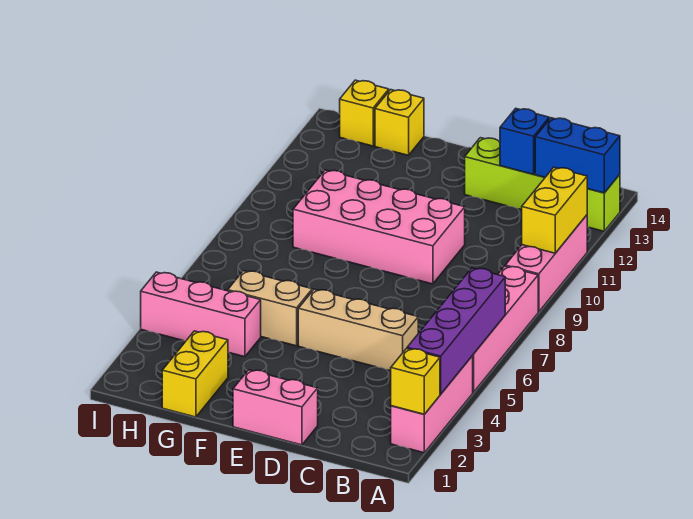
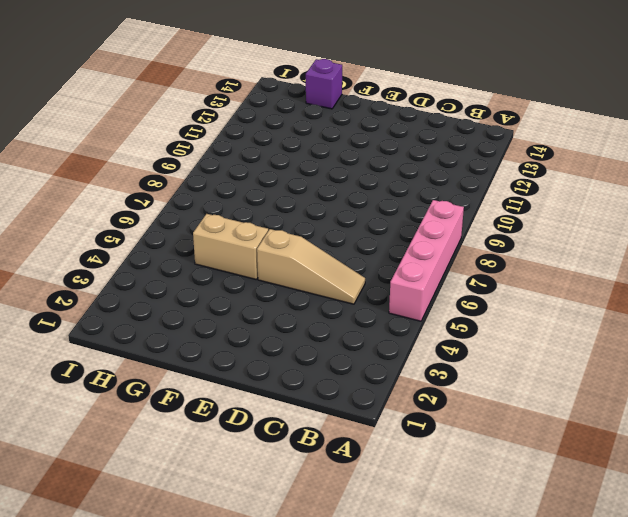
tan slope C5:E5 level 1 top E -> tan brick C5:E5 level 1
purple brick G14 level 1 -> yellow brick G14 level 1
none -> pink brick A2:A4 level 1
none -> pink brick A9:A11 level 1
none -> lime brick A13:D13 level 1

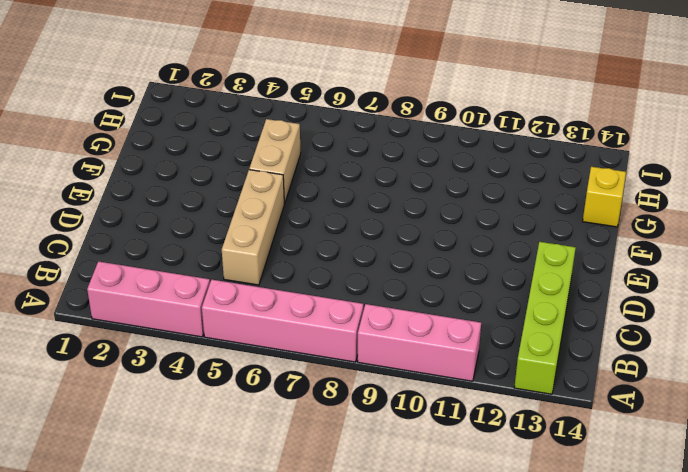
none -> pink brick D1:E1 level 1
none -> pink brick D9:G10 level 1
none -> yellow brick G1:G2 level 1

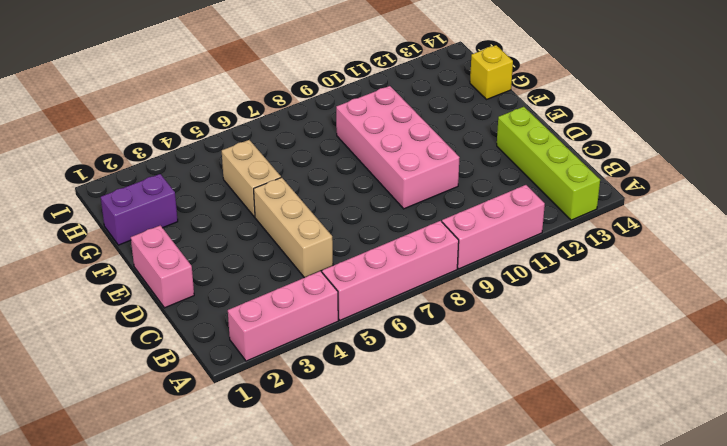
purple brick G1:G2 level 1 -> yellow brick G1:G2 level 1
none -> pink brick G4:I4 level 1
none -> yellow brick H14 level 1
none -> yellow brick A2 level 2

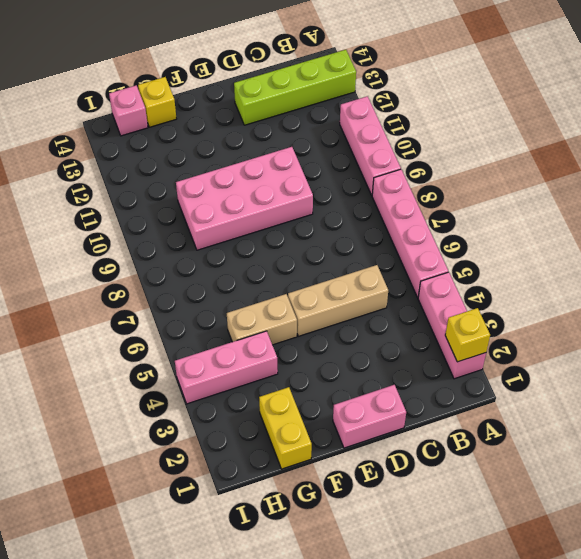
pink brick H14 level 1 -> yellow brick H14 level 1
none -> purple brick A3:A6 level 2
none -> yellow brick A10:A11 level 2
none -> blue brick A13:B13 level 2

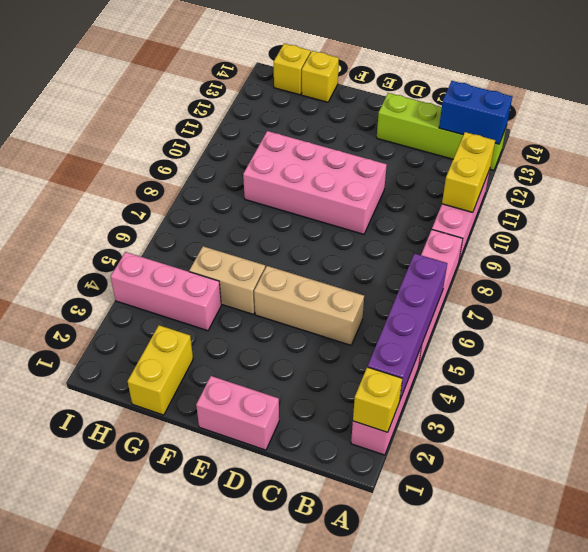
none -> blue brick C13 level 2

